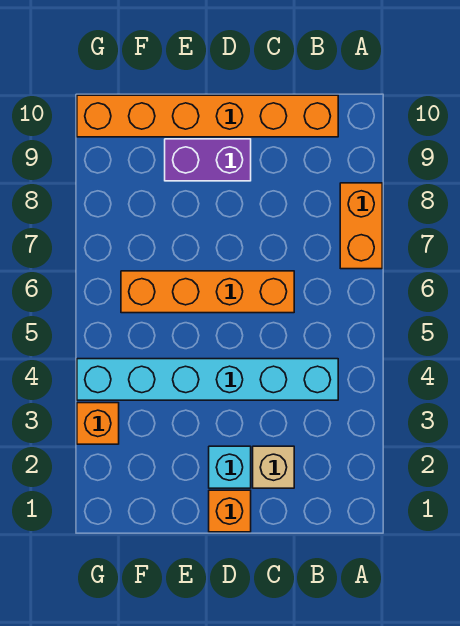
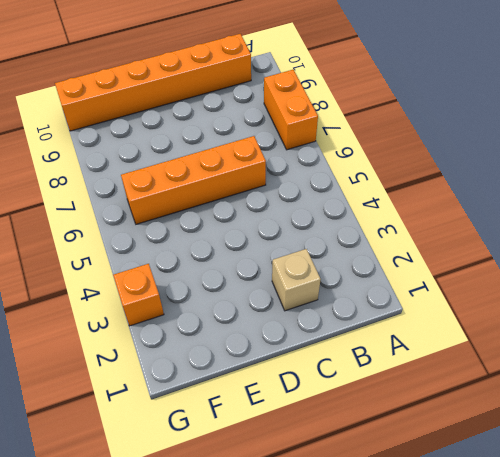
none -> cyan brick B4:G4 level 1
none -> orange brick D1 level 1

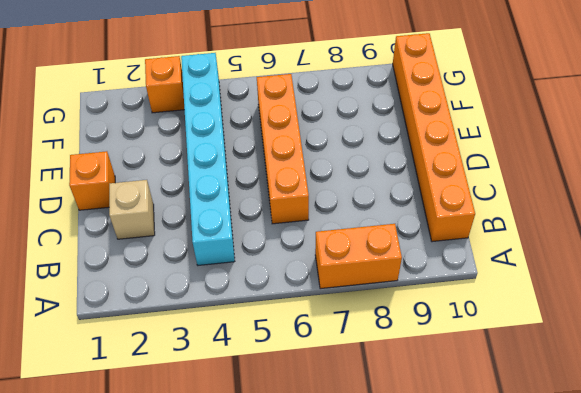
none -> cyan brick D2 level 1
none -> purple brick D9:E9 level 1

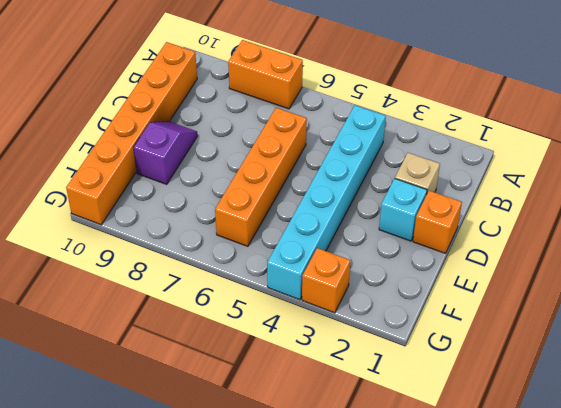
purple slope D9:E9 level 1 top E -> purple brick D9:E9 level 1

